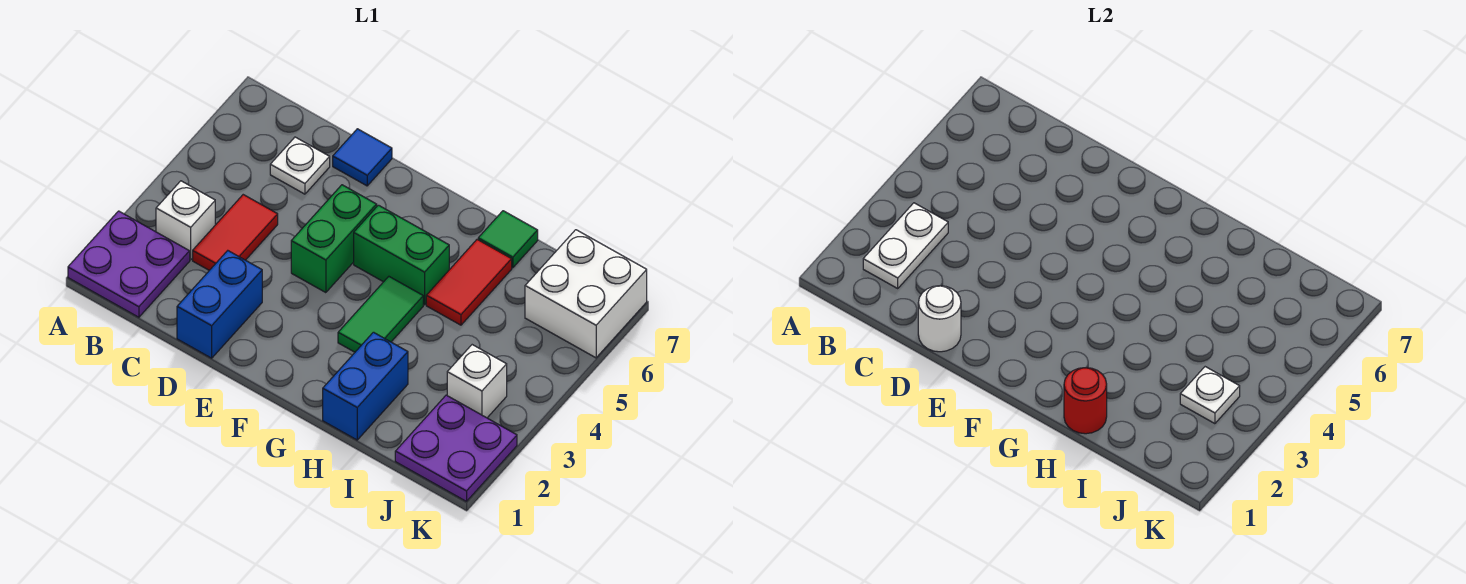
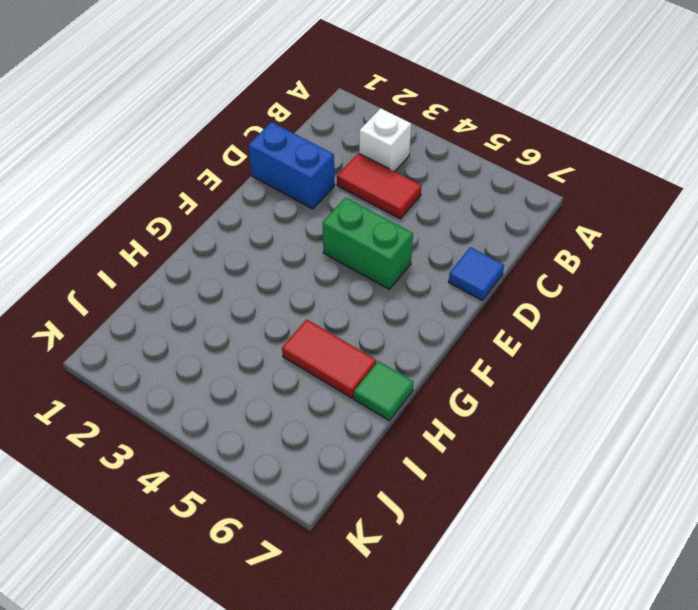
none -> purple plate A1:B2 level 1
none -> white plate C6 level 1
none -> green brick F5:G5 level 1

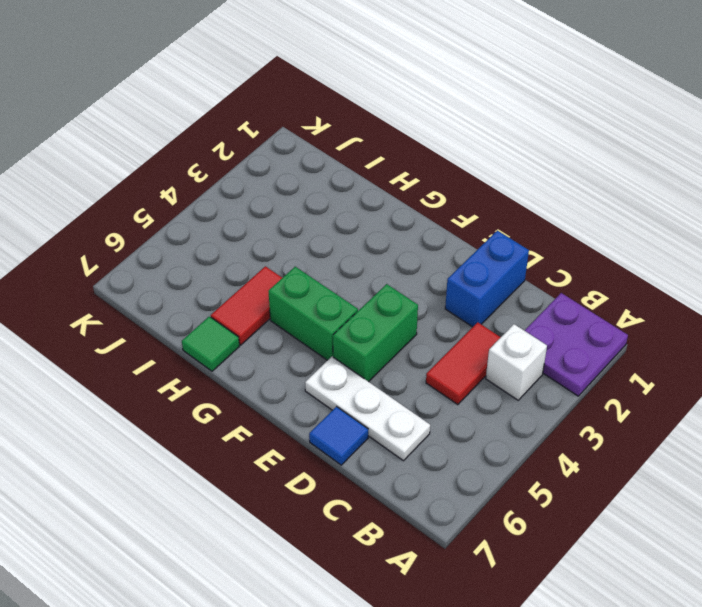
white plate C6:E6 level 1 -> white plate C6 level 1
none -> green tile G3:G4 level 1
none -> blue brick H1:H2 level 1
none -> purple plate J1:K2 level 1

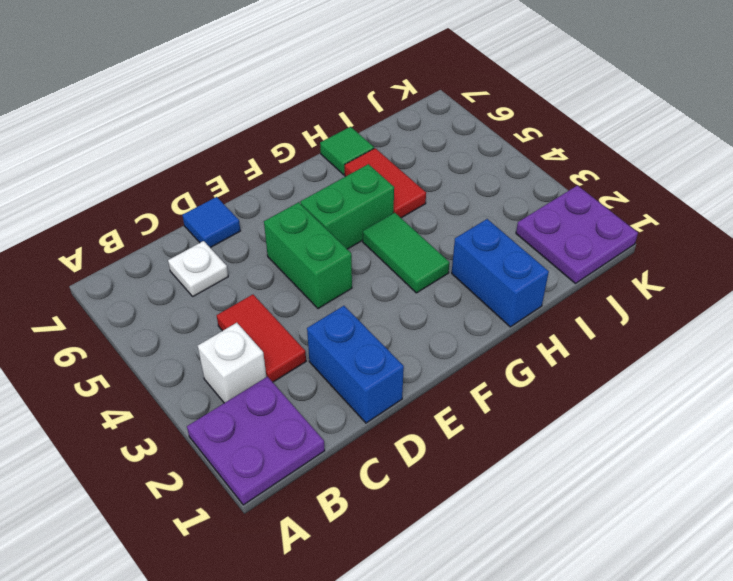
none -> white brick J3 level 1
none -> white brick J6:K7 level 1
none -> white plate B2:B3 level 2

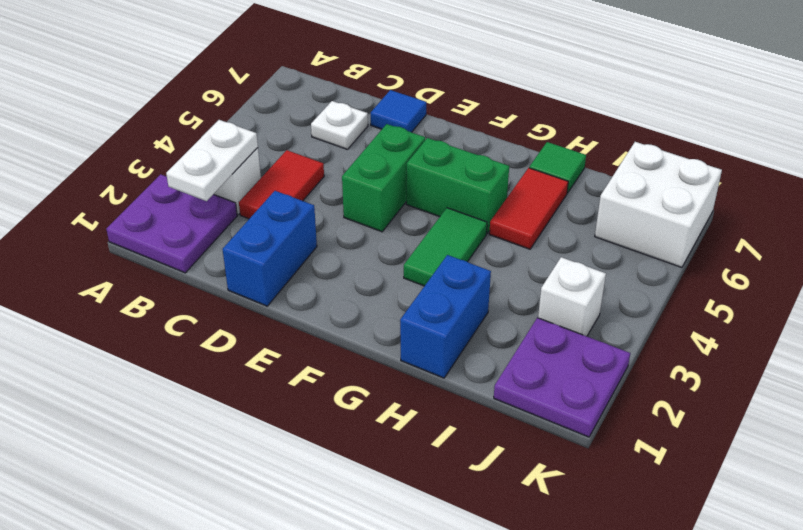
none -> white round brick D1 level 2
none -> red round brick H1 level 2
none -> white plate J3 level 2

